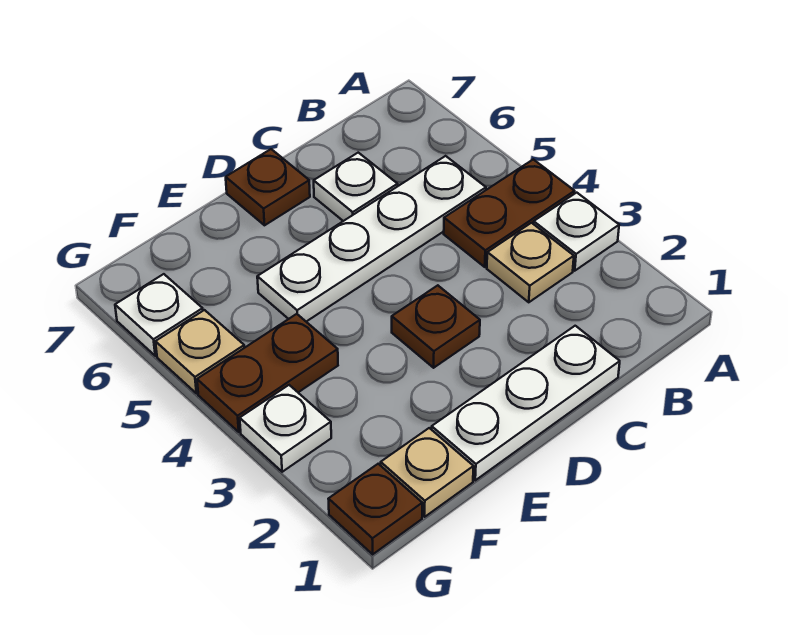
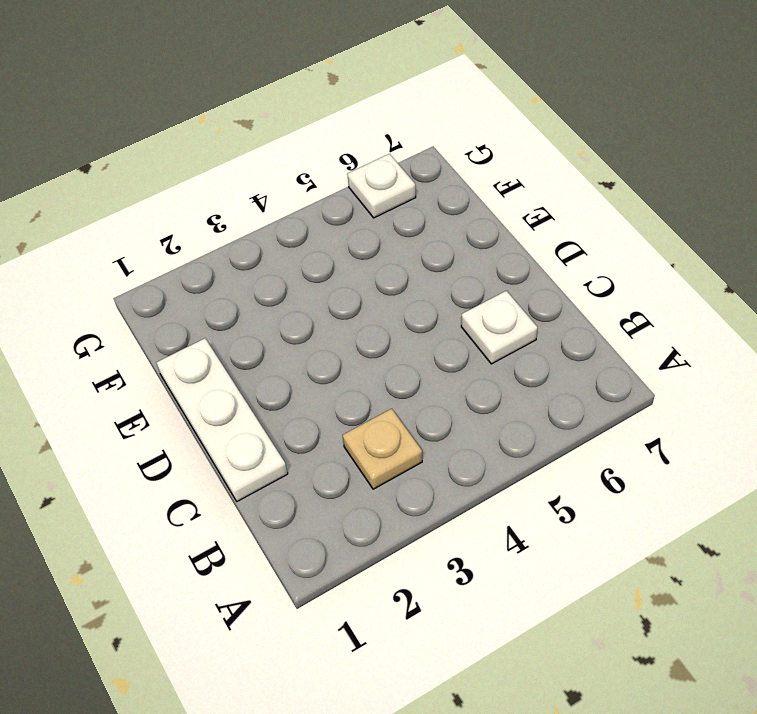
none -> white plate A3 level 1
none -> brown plate A4:B4 level 1
none -> white plate B5:E5 level 1

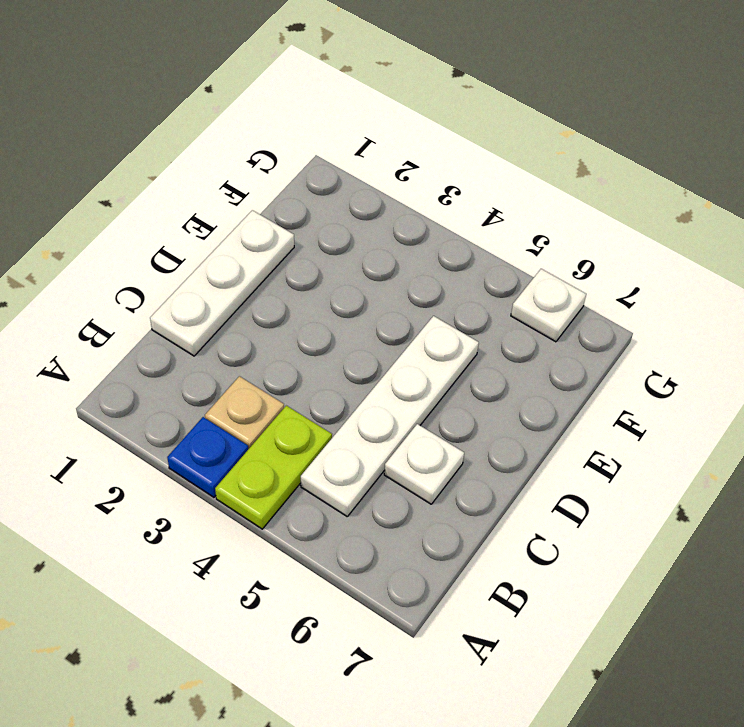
blue plate A3 level 1 -> white plate A3 level 1
lime plate A4:B4 level 1 -> brown plate A4:B4 level 1
none -> brown plate D3 level 1
none -> brown plate D7 level 1
none -> tan plate F1 level 1

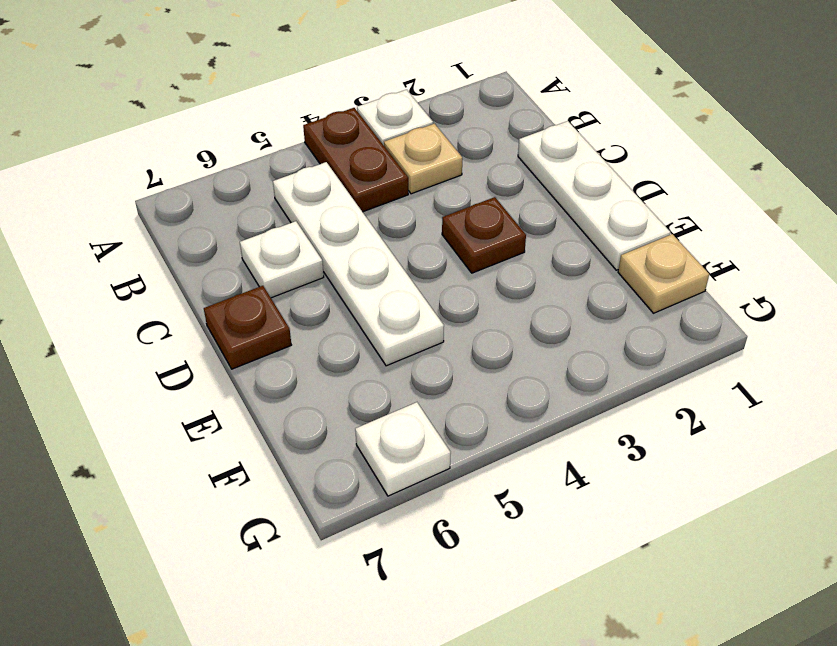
none -> brown plate F4:G4 level 1
none -> brown plate G1 level 1
none -> white plate G3 level 1

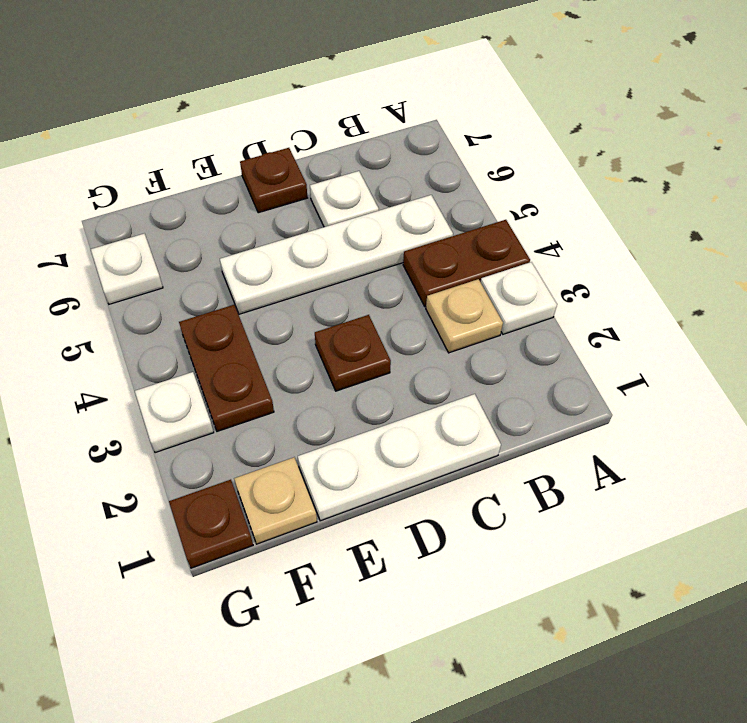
brown plate F3:F4 level 1 -> brown plate F4:G4 level 1
none -> tan plate G5 level 1

